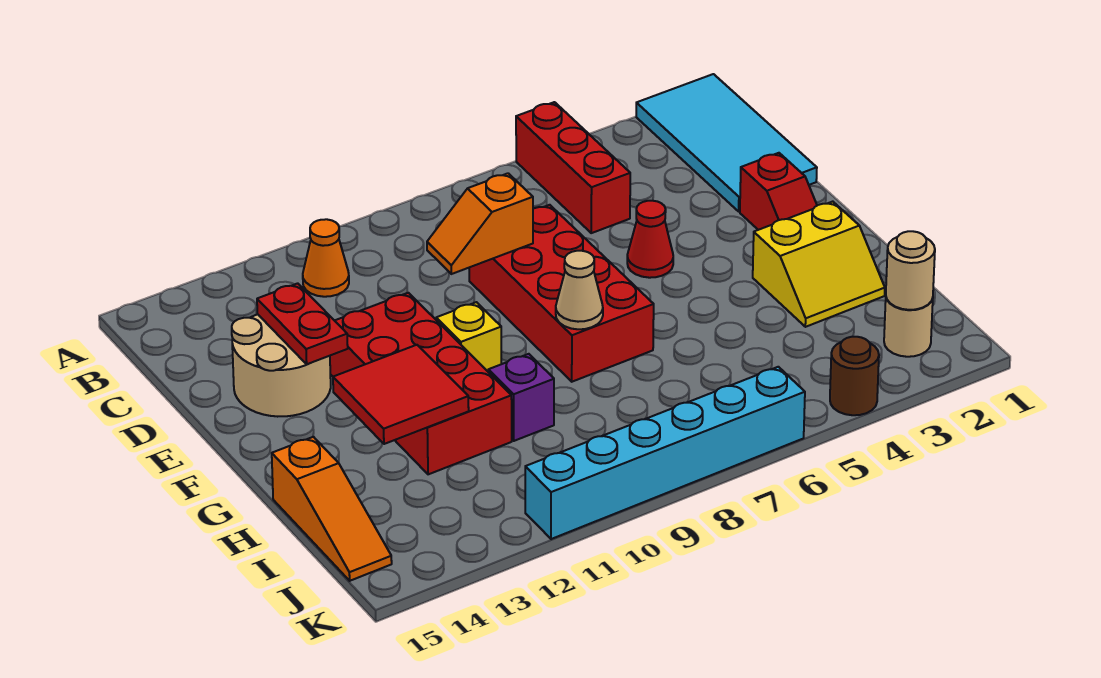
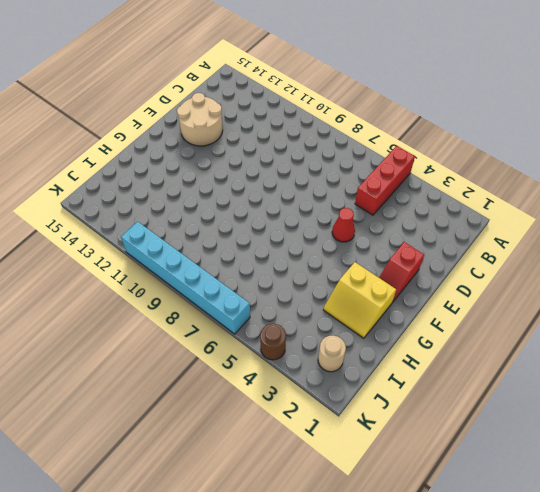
none -> cyan tile A1:D2 level 1
none -> orange cone B11 level 1
none -> red brick D7:G8 level 1

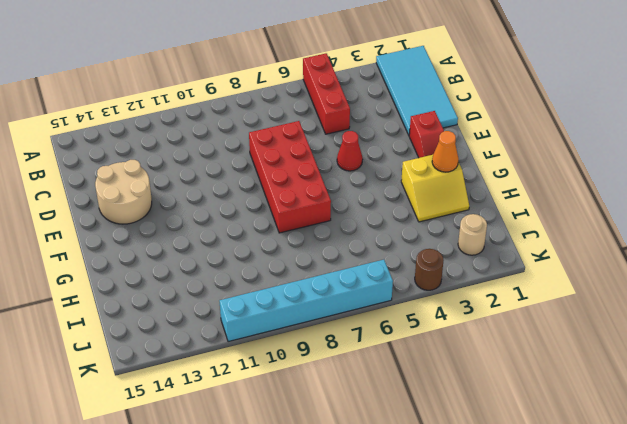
orange cone G2 level 2 -> orange cone B11 level 1
none -> red brick E11:H12 level 1
none -> yellow brick F10 level 1
none -> purple brick H10 level 1

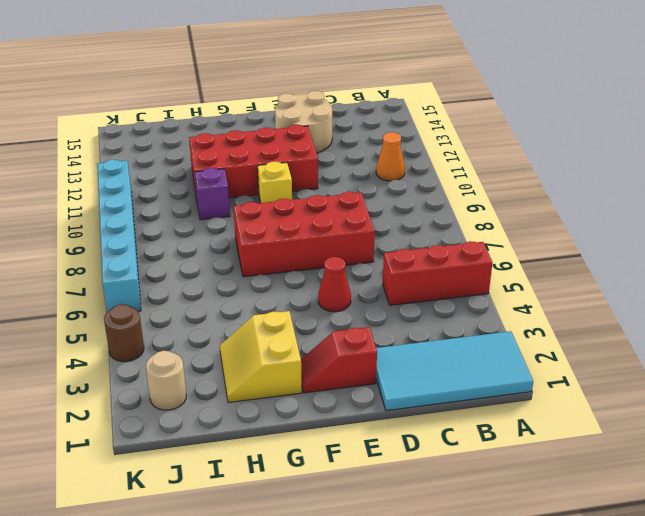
none -> orange slope H15:J15 level 1 top H
none -> orange slope D8:D9 level 2 top 8
none -> red plate D13:E13 level 2

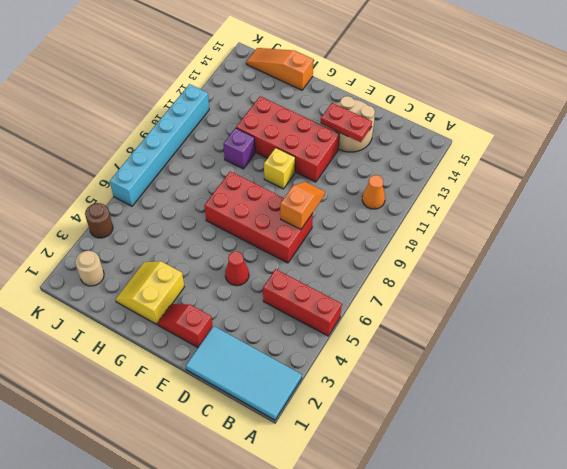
none -> tan cone G8 level 2
none -> red tile G12:H13 level 2
none -> tan round brick J2 level 2

